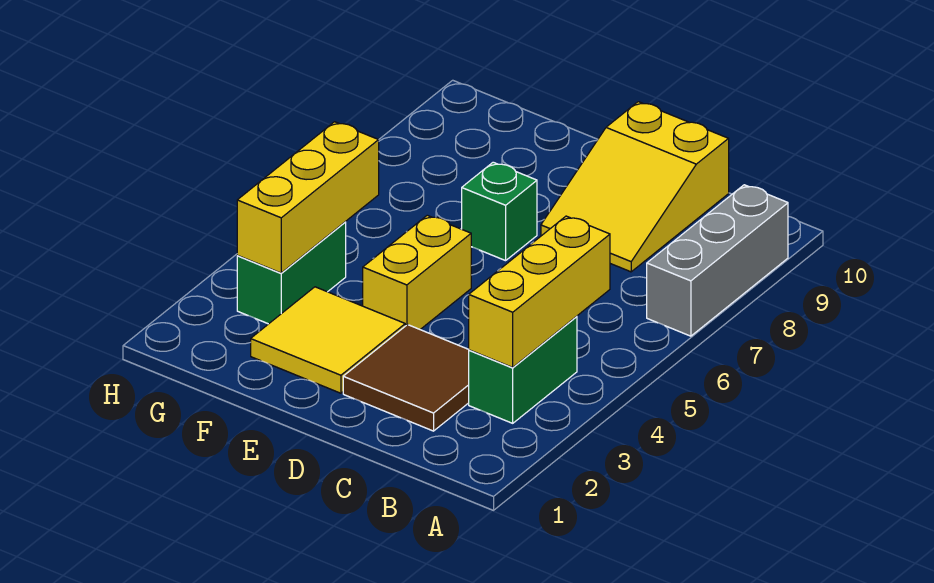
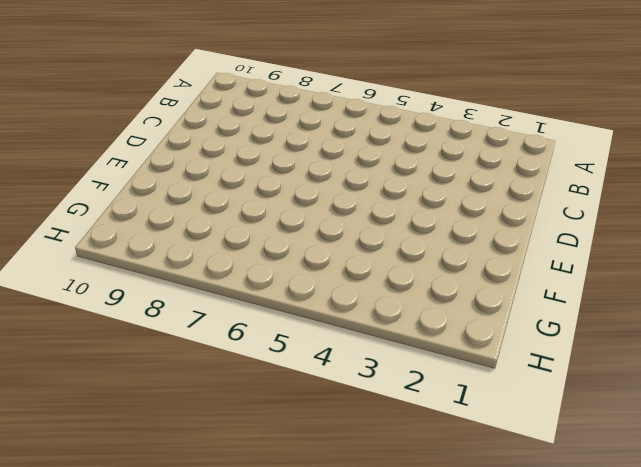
none -> grey brick A7:A9 level 1
none -> green brick B3:B4 level 1

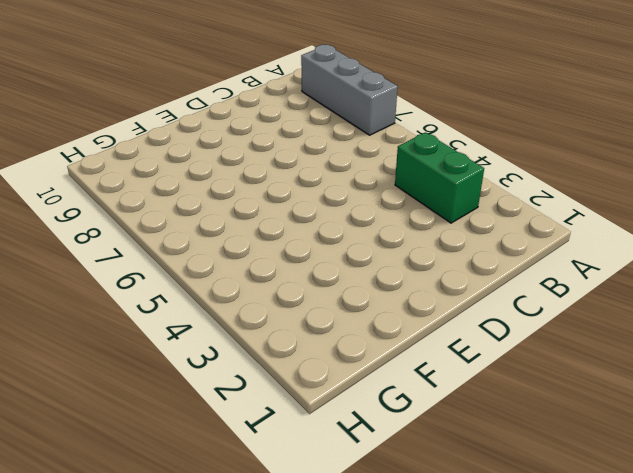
none -> brown tile C2:D3 level 1
none -> yellow slope C8:D10 level 1 top 10

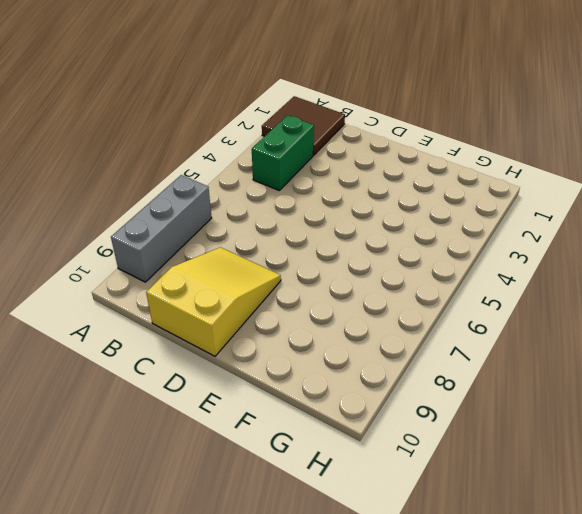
brown tile A1:B2 level 1 -> brown tile C2:D3 level 1
none -> yellow tile E2:F3 level 1
none -> yellow brick E4:E5 level 1

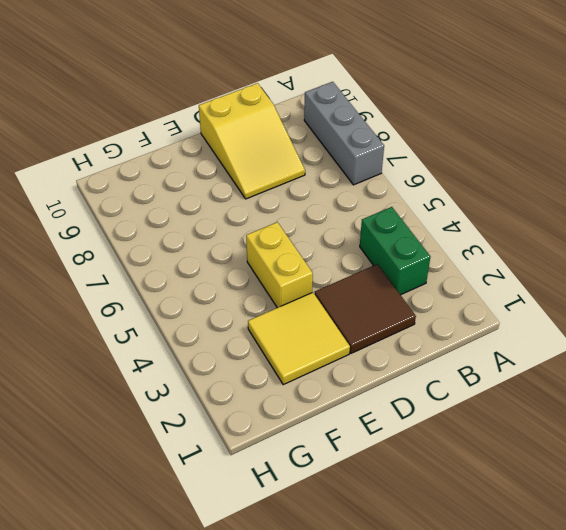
none -> green brick E7 level 1
none -> green brick G3:G4 level 1

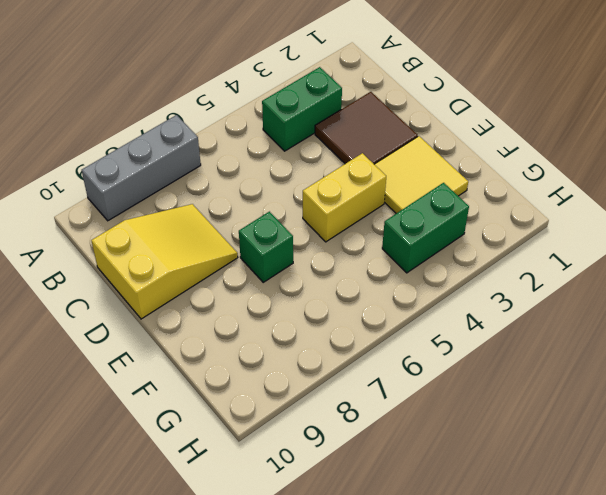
none -> yellow brick B3:B5 level 2
none -> yellow brick G3:G5 level 2

